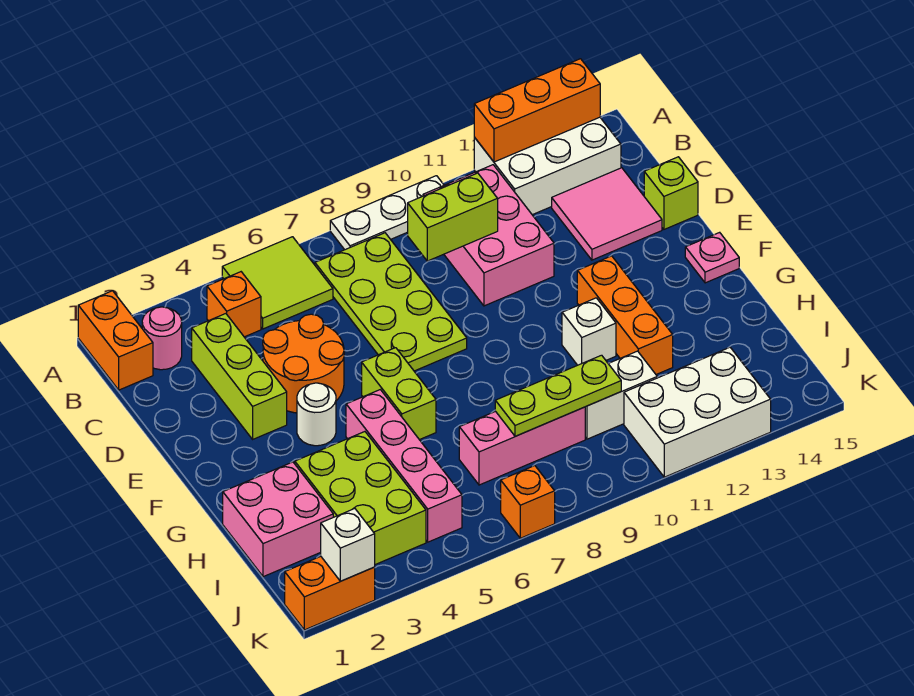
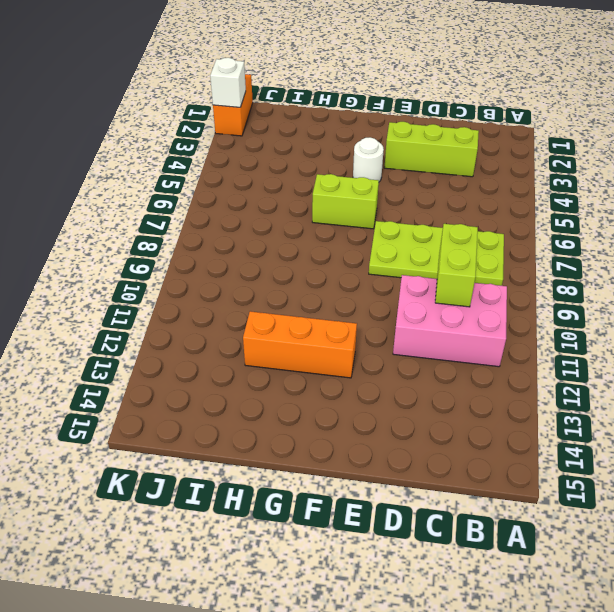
none -> orange brick A1:B1 level 1
none -> lime tile A5:B6 level 1
none -> white plate A8:A10 level 1

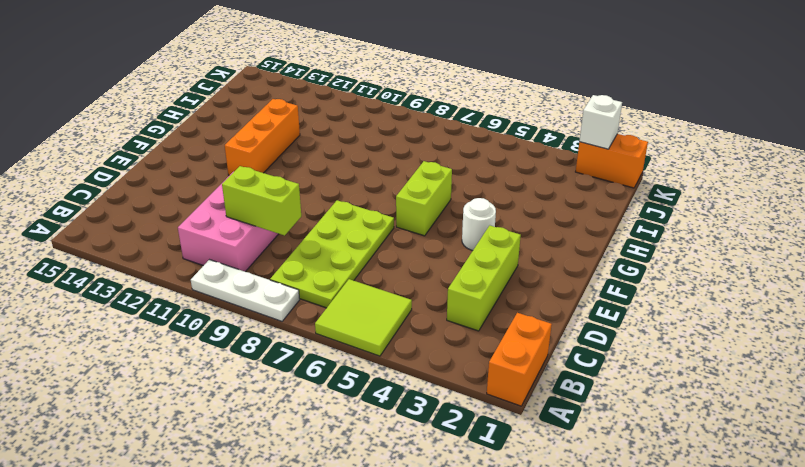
none -> white brick A12:B14 level 1
none -> pink round brick B2 level 1
none -> orange brick B4 level 1

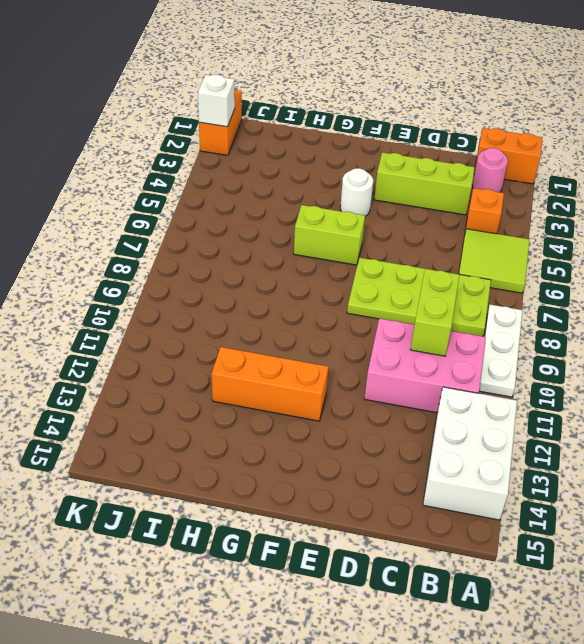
none -> pink tile C13:D14 level 1
none -> orange round brick D4:E5 level 1
none -> lime brick D15 level 1

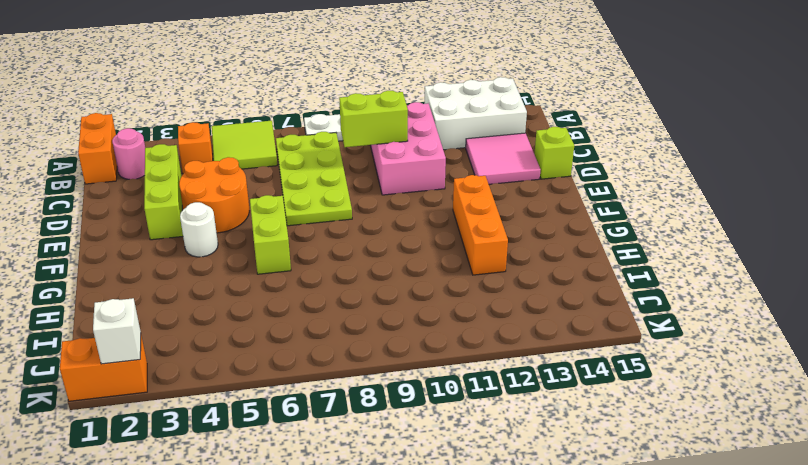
none -> pink plate F15 level 1
none -> pink brick G5:J5 level 1
none -> white brick G11 level 1

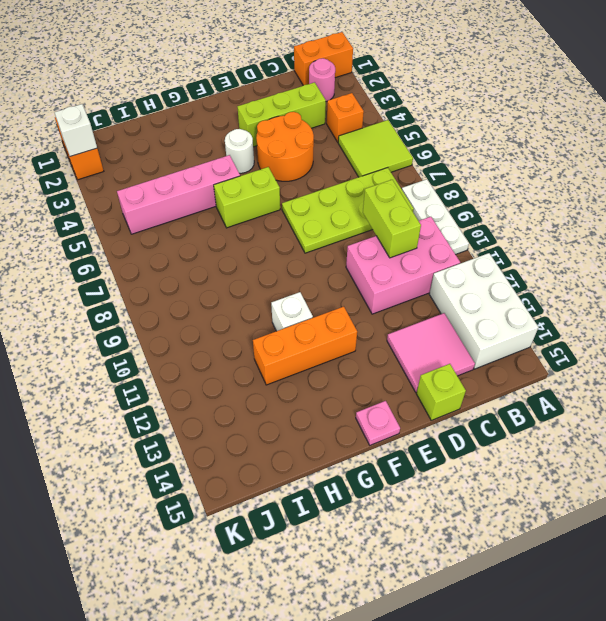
none -> pink brick H1:I2 level 1
none -> lime brick H3:J4 level 1
none -> pink brick I7:I9 level 1

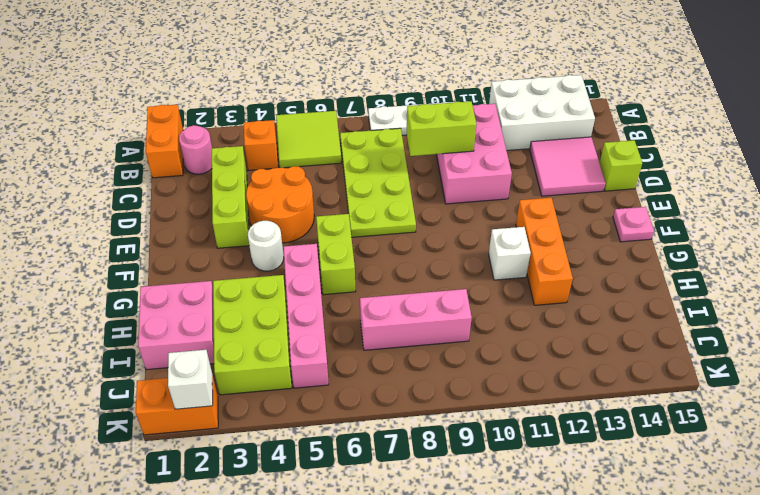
none -> white brick I10:I11 level 1
none -> white brick J11:K13 level 1
none -> orange brick K7 level 1

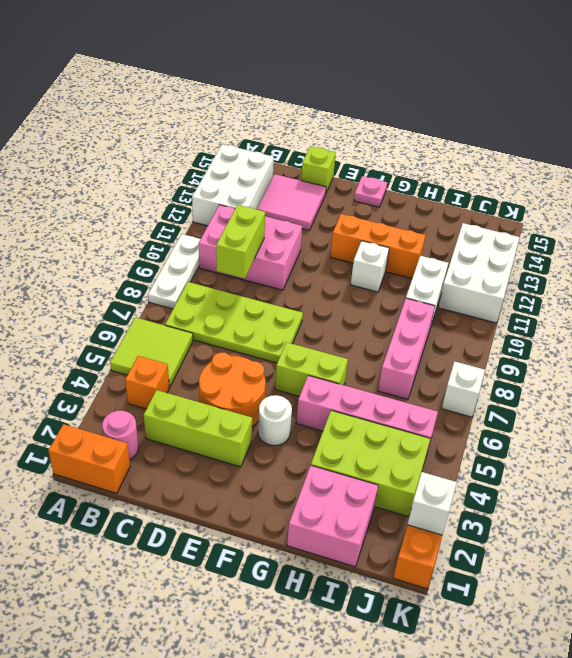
white brick K7 level 1 -> orange brick K7 level 1
none -> orange brick A12:A14 level 2
none -> lime plate I8:I10 level 2

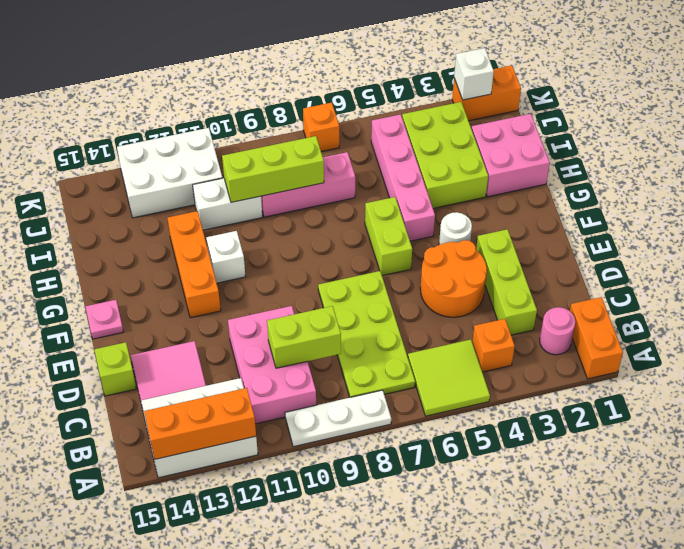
lime brick I8:I10 level 2 -> lime plate I8:I10 level 2

